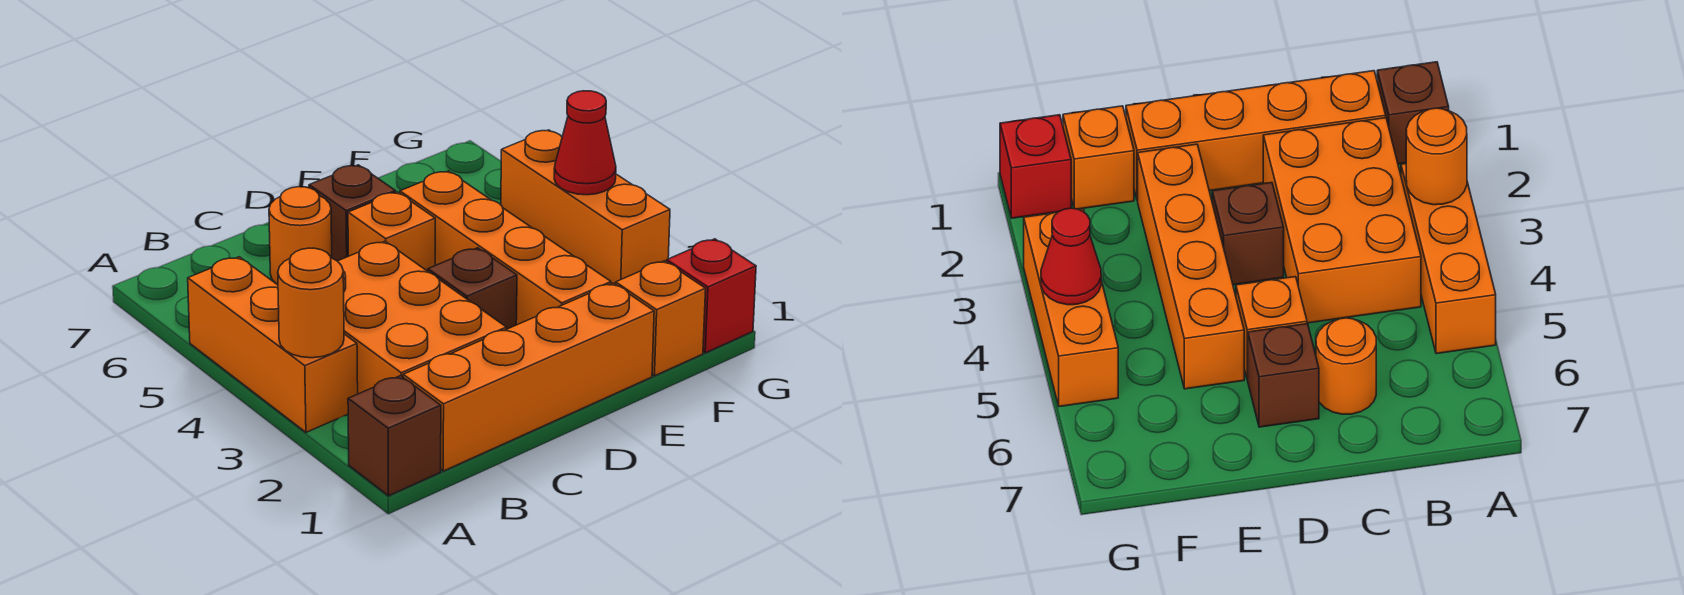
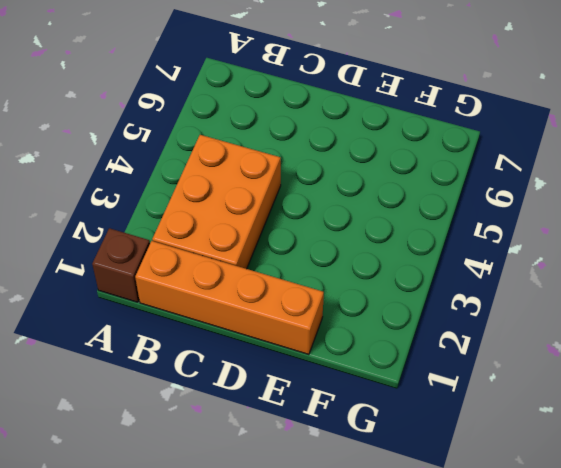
none -> orange brick A3:A5 level 1
none -> orange round brick C6 level 1
none -> brown brick D3 level 1

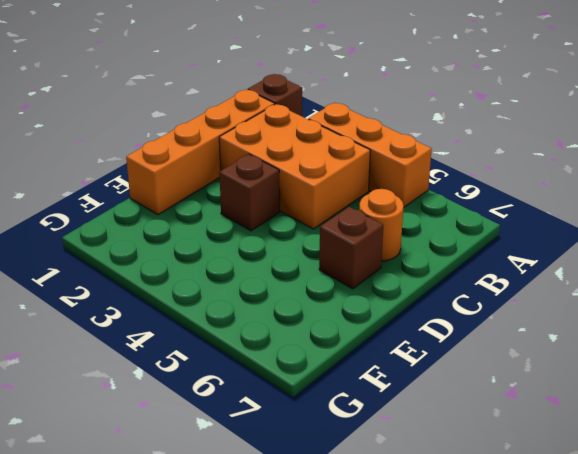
none -> orange brick D5 level 1
none -> orange brick E2:E5 level 1
none -> orange brick F1 level 1

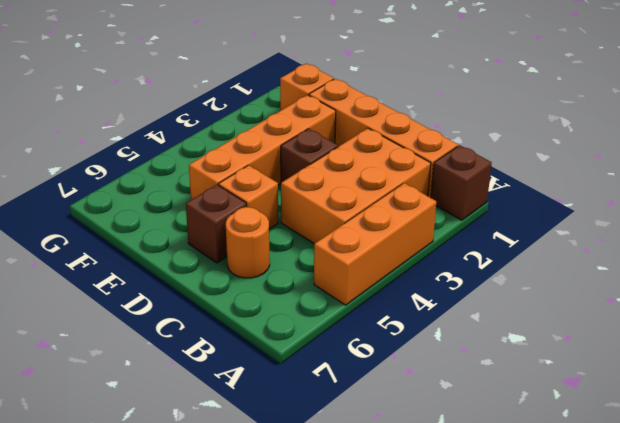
none -> red brick G1 level 1
none -> orange brick G3:G5 level 1
none -> orange round brick A3 level 2

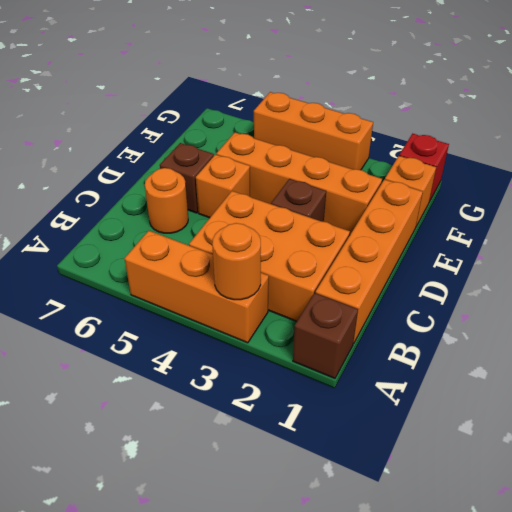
none -> red cone G4 level 2

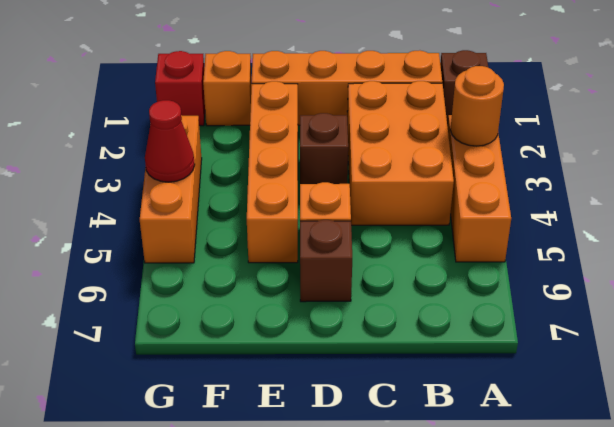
none -> orange round brick C6 level 1

